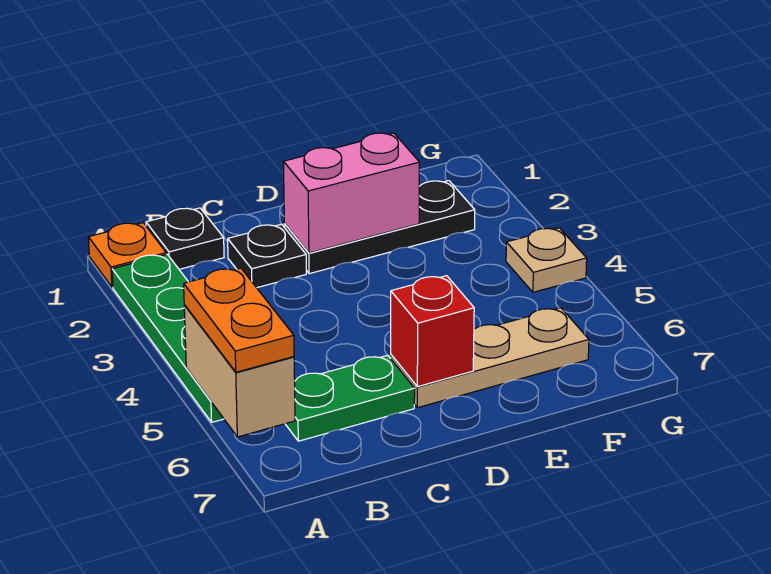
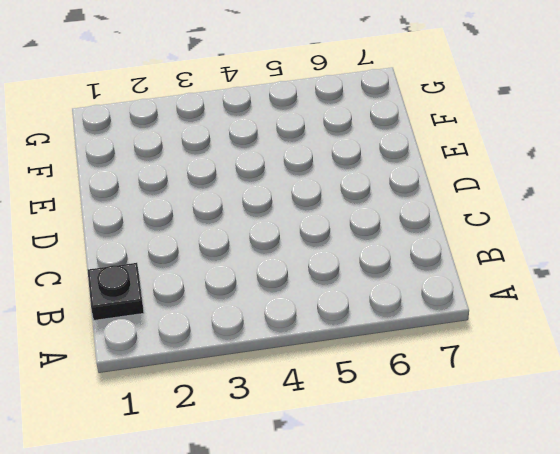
none -> orange plate A1 level 1
none -> green plate A2:A5 level 1
none -> green plate B6:C6 level 1

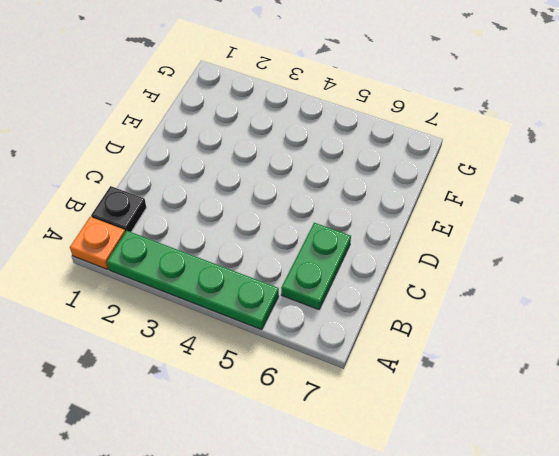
none -> black plate C2 level 1
none -> black plate D2:F2 level 1
none -> tan plate D6:F6 level 1

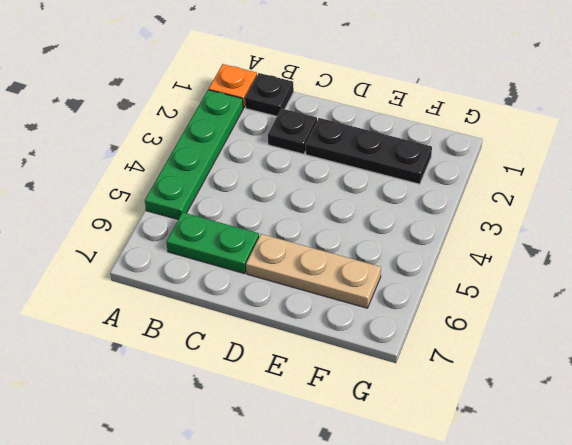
none -> tan plate G4 level 1
none -> tan brick A5:A6 level 2
none -> pink brick D2:E2 level 2

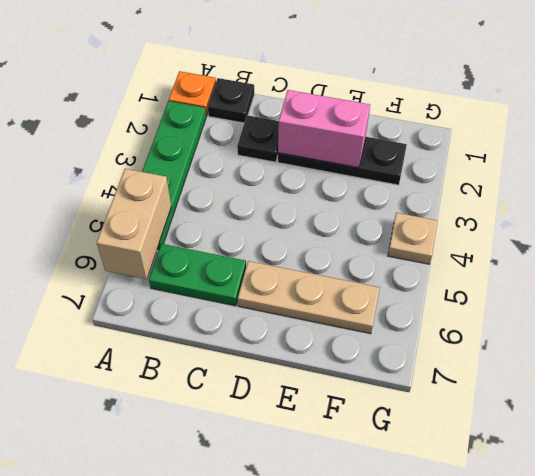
none -> red brick D6 level 2
none -> orange plate A5:A6 level 3

